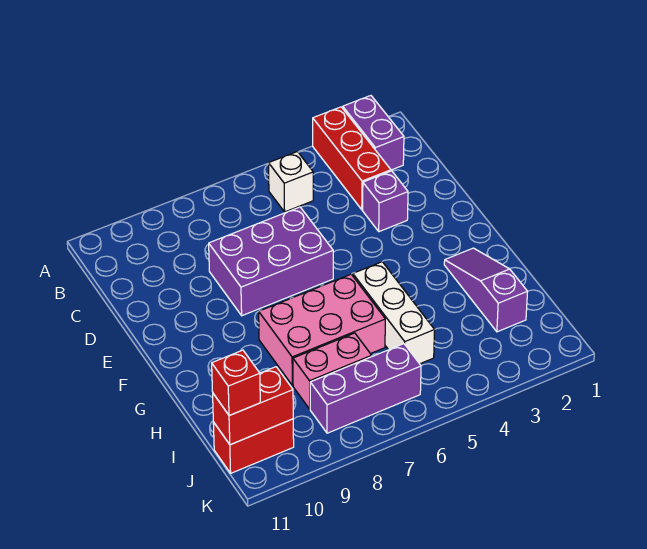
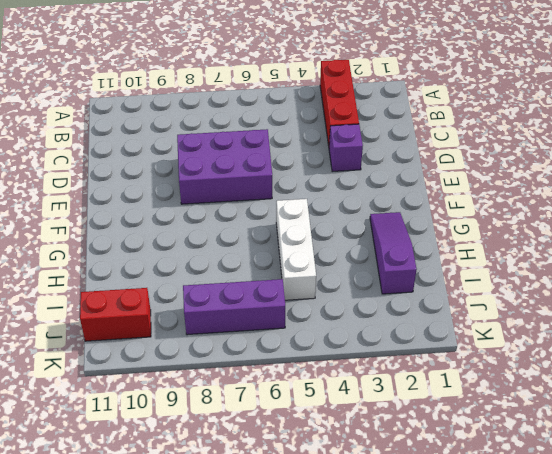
none -> purple brick A2:B2 level 1
none -> white brick B5 level 1
none -> pink brick G6:H8 level 1

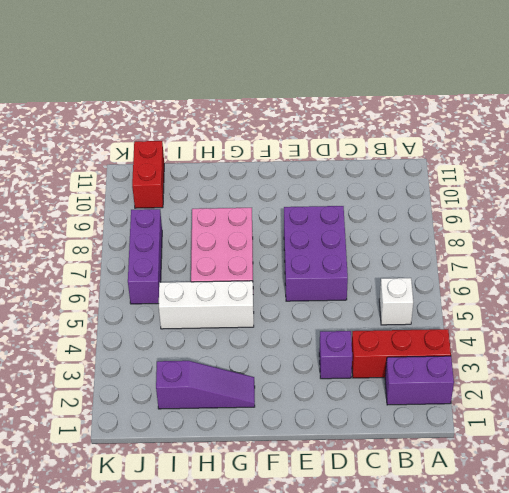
none -> pink brick I7:I8 level 1
none -> red brick J10:J11 level 2
none -> red brick J11 level 3

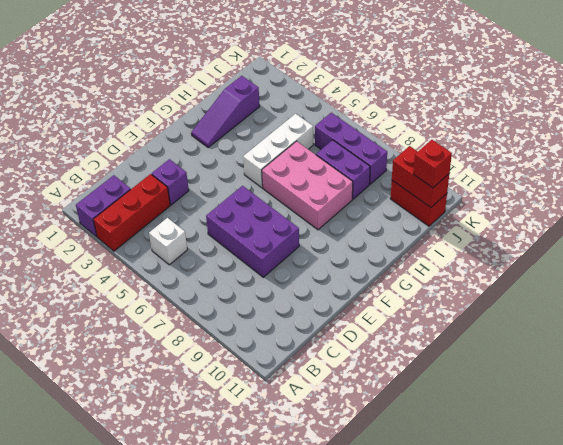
purple brick I7:I8 level 1 -> pink brick I7:I8 level 1

